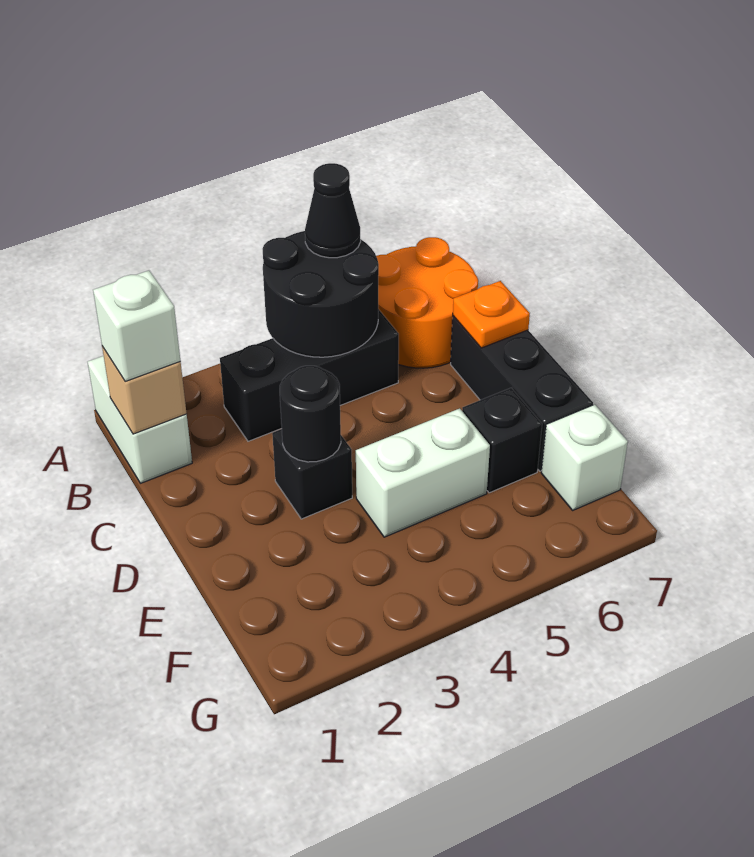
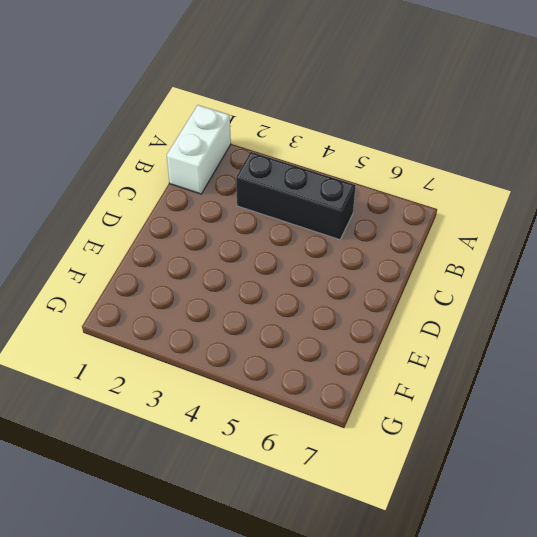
none -> orange round brick A6:B7 level 1
none -> black brick C7:E7 level 1
none -> black brick D3 level 1

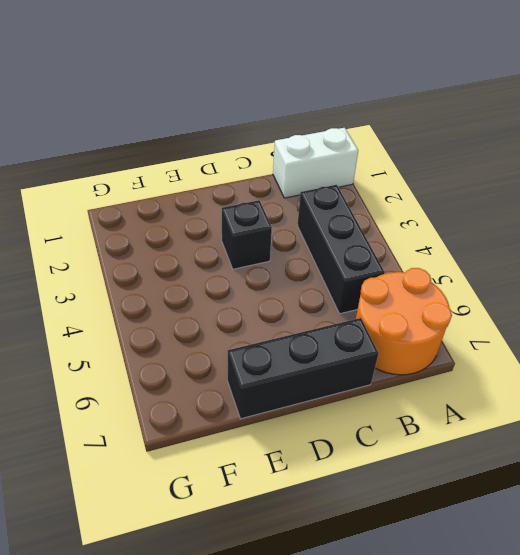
none -> white brick E4:E5 level 1
none -> black brick E6 level 1
none -> white brick F7 level 1

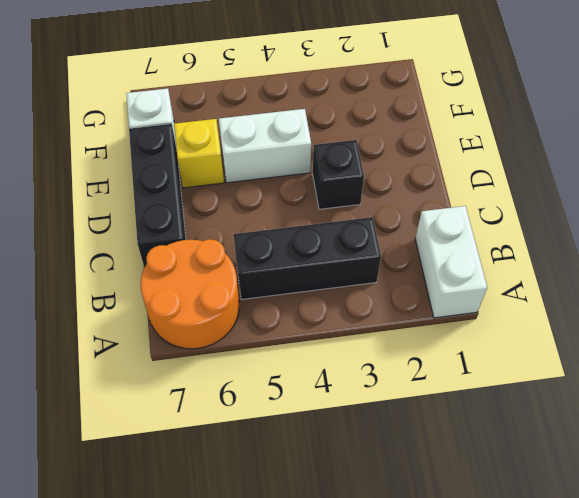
yellow brick E6 level 1 -> black brick E6 level 1
none -> black round brick A4:B5 level 2
none -> tan brick B1 level 2
none -> orange plate C7 level 2

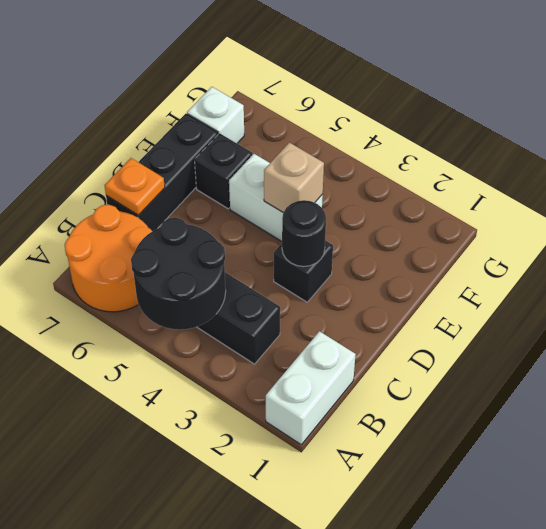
tan brick E4 level 2 -> tan brick B1 level 2
none -> black cone A5 level 3
none -> white brick B1 level 3

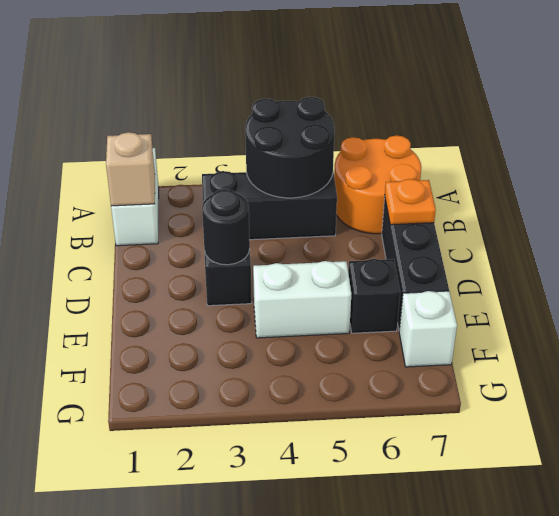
none -> black cone A5 level 3
none -> white brick B1 level 3

